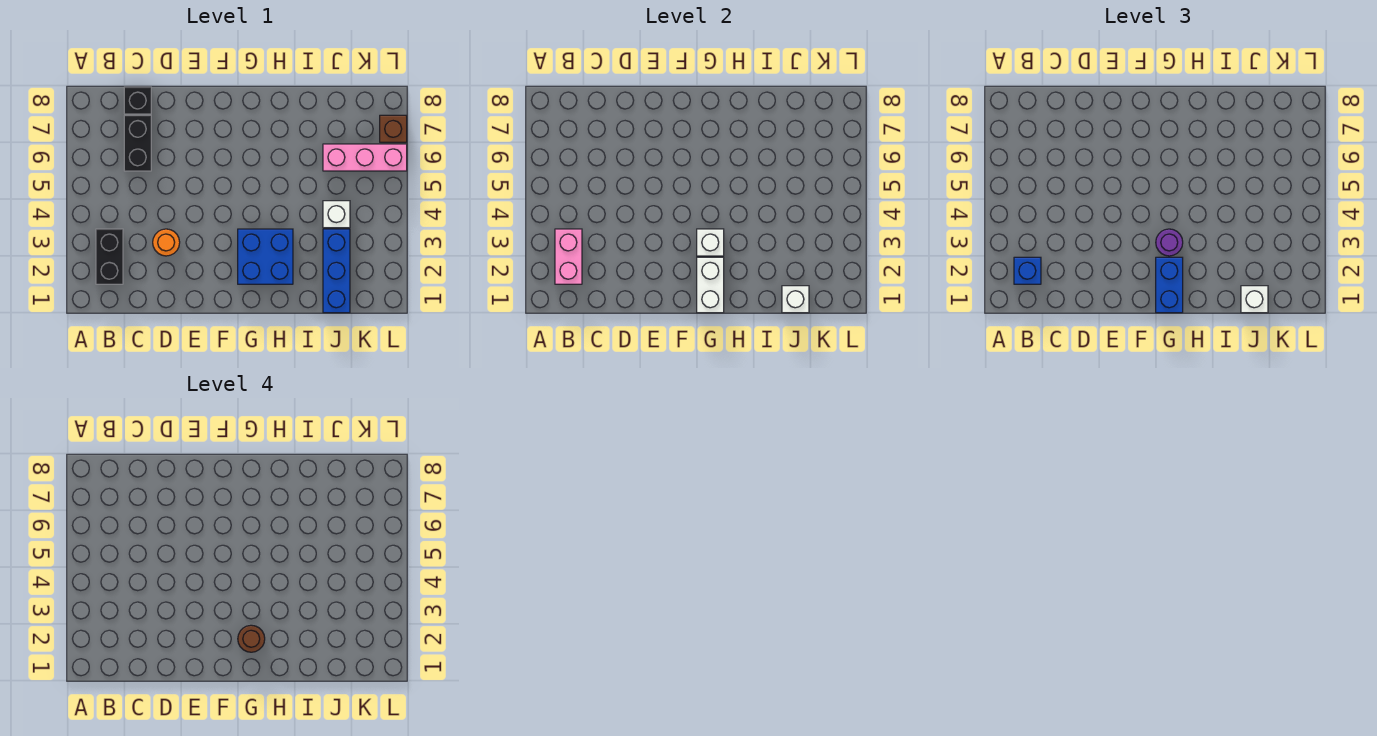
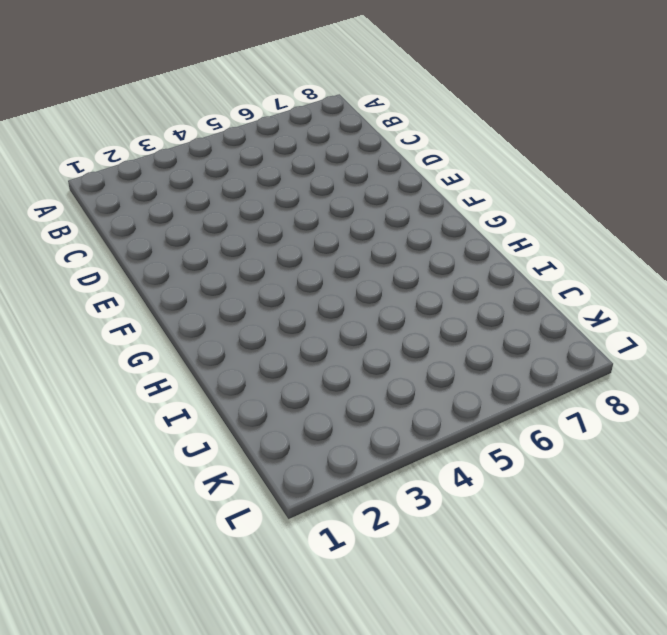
none -> black brick B2:B3 level 1
none -> black brick C6:C7 level 1
none -> black brick C8 level 1

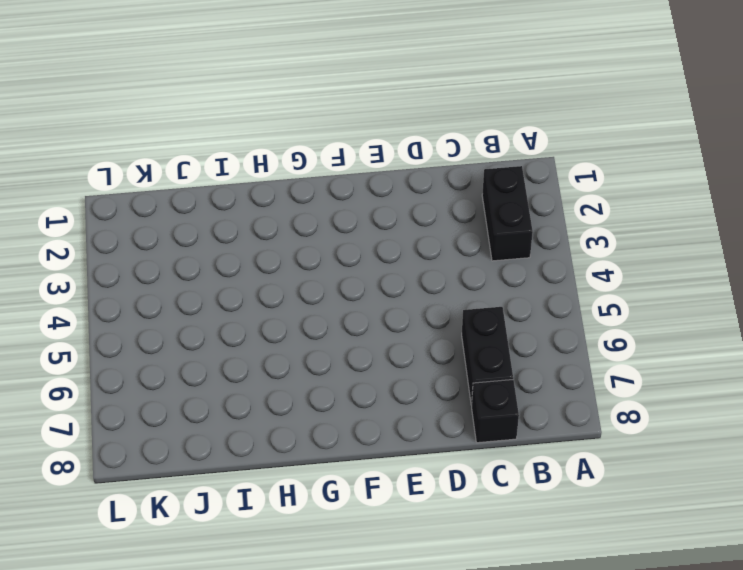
none -> orange round brick D3 level 1
none -> blue brick G2:H3 level 1
none -> blue brick J1:J3 level 1

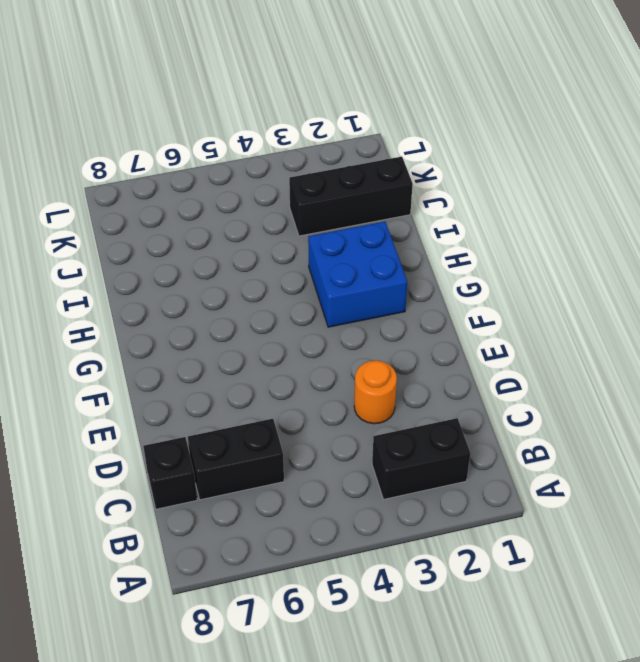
black brick J1:J3 level 1 -> blue brick J1:J3 level 1
none -> white brick J4 level 1
none -> pink brick J6:L6 level 1
none -> brown brick L7 level 1

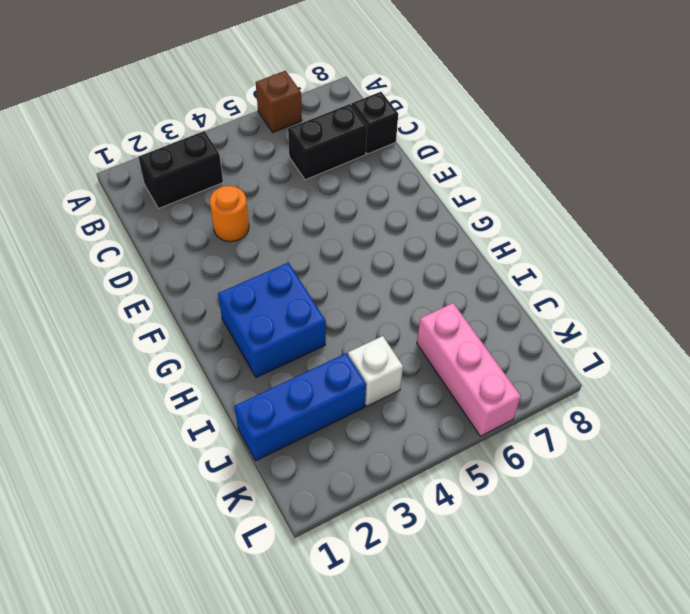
brown brick A6 level 1 -> brown brick L7 level 1
none -> pink brick B2:B3 level 2
none -> white brick G1:G2 level 2
none -> white brick G3 level 2

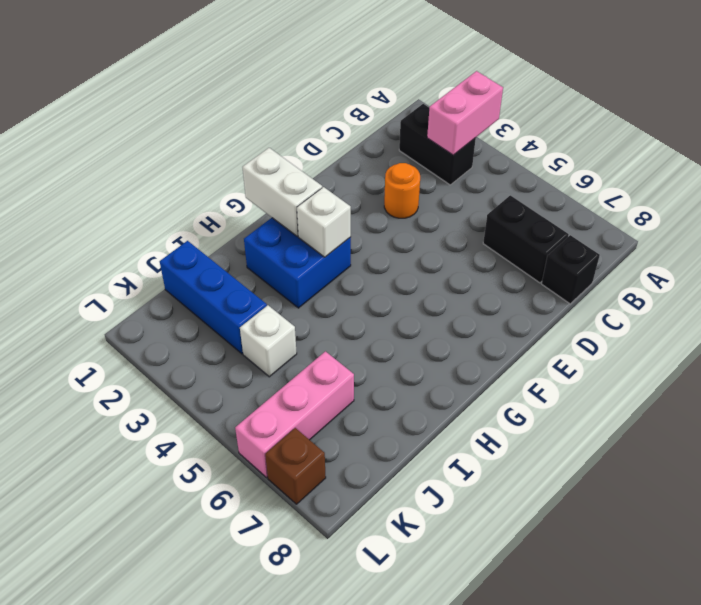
pink brick A3:B3 level 2 -> pink brick B2:B3 level 2
none -> white brick J1 level 2
none -> blue brick B2 level 3
none -> blue brick G1:G2 level 3

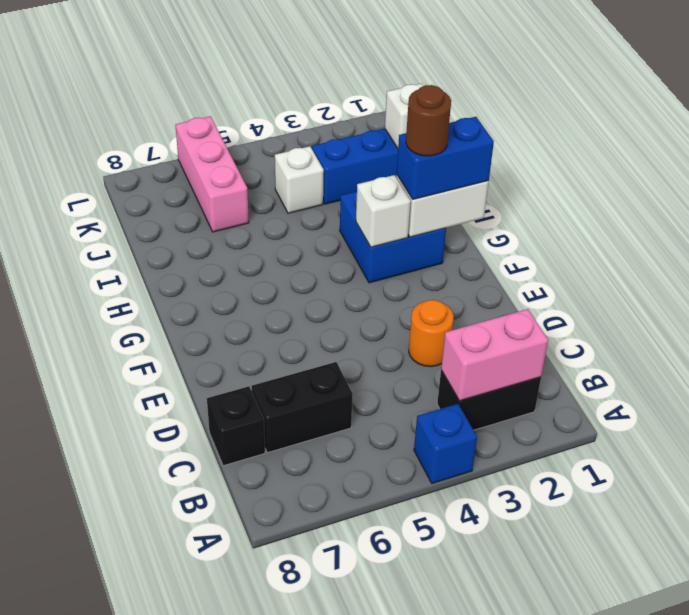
blue brick A4 level 1 -> blue brick B2 level 3
none -> brown brick L7 level 1
none -> purple round brick G3 level 3
none -> white brick J1 level 3

